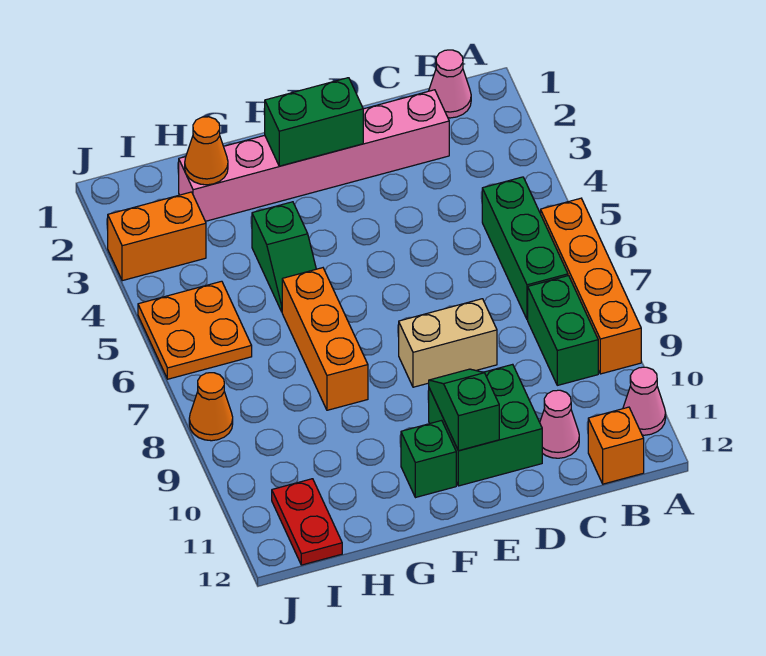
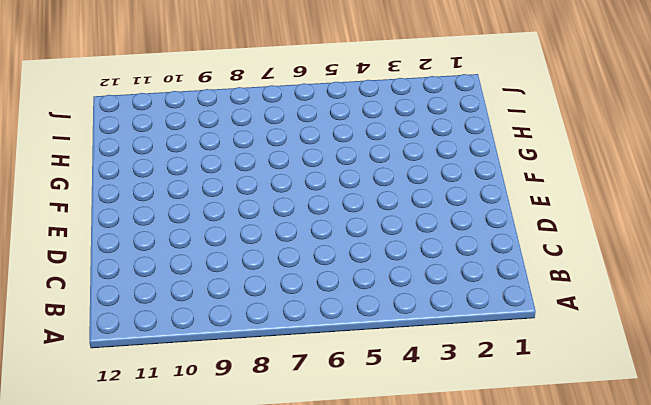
none -> orange brick A6:A9 level 1
none -> pink cone A11 level 1
none -> pink cone B1 level 1

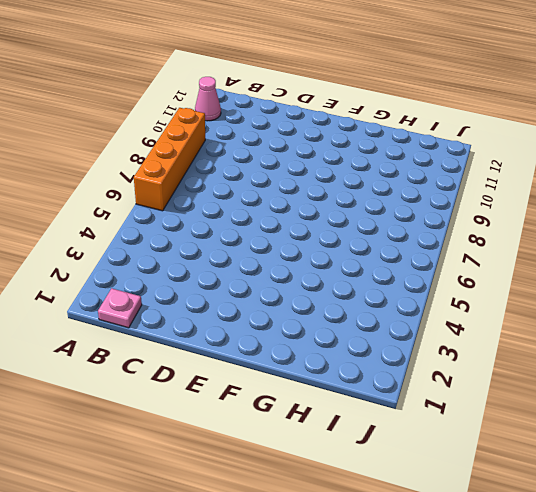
pink plate B1 level 1 -> pink cone B1 level 1
none -> green brick B5:B7 level 1
none -> green brick B8:B9 level 1
none -> orange brick B12 level 1

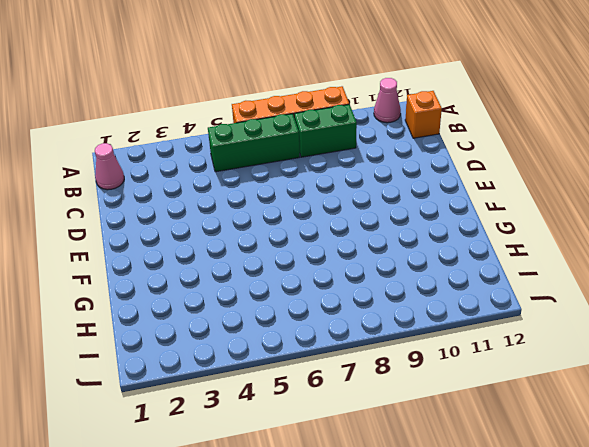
none -> pink brick C2:H2 level 1
none -> pink cone C11 level 1
none -> tan brick D8:E8 level 1

